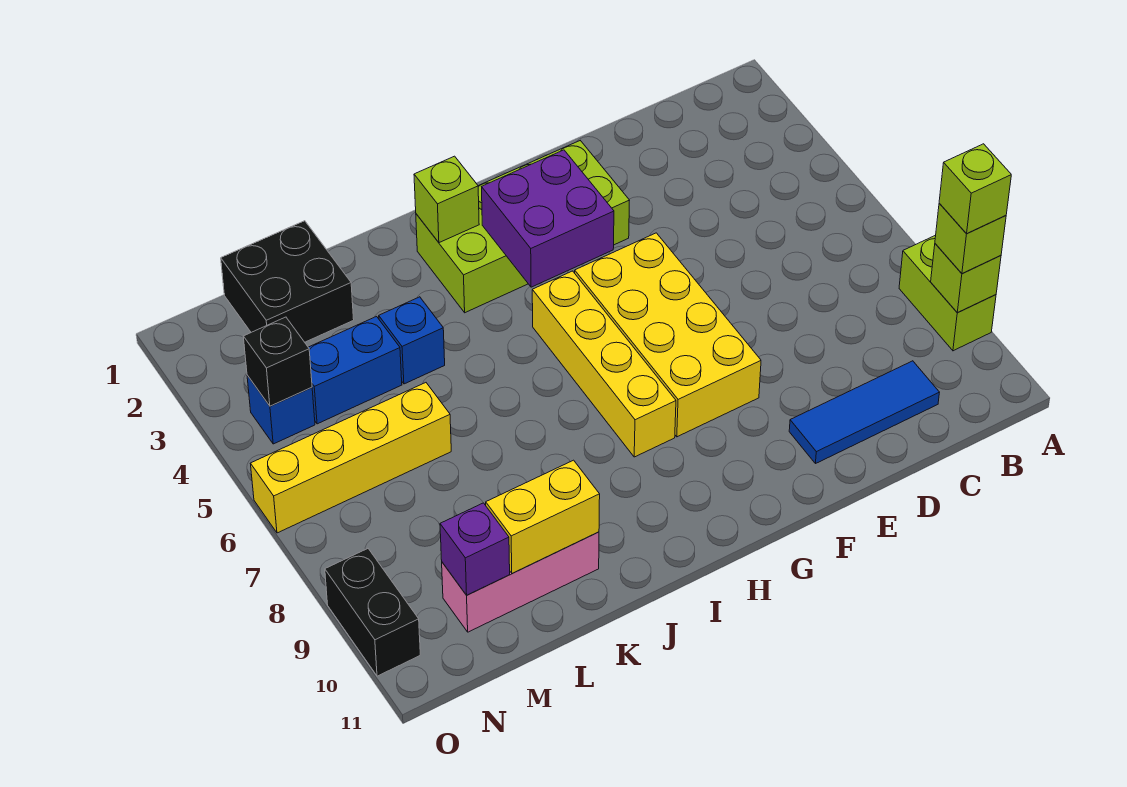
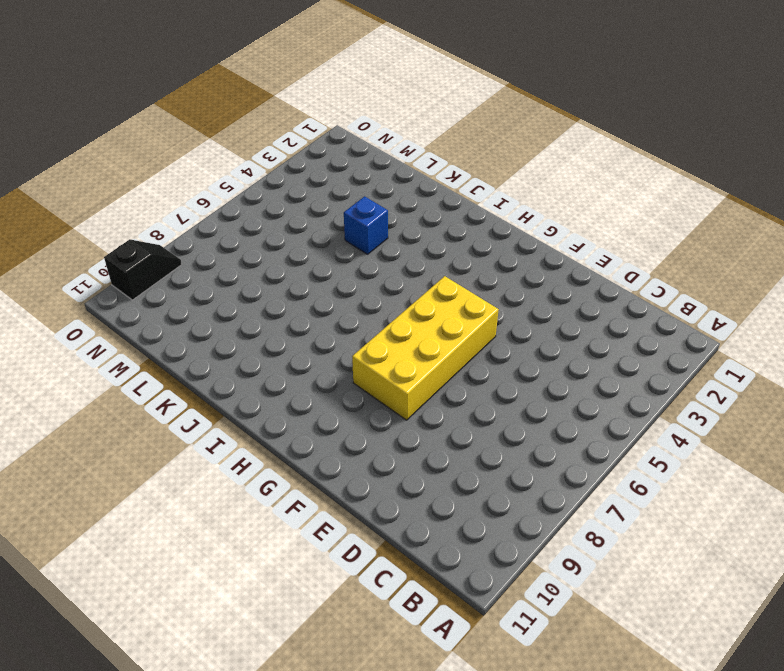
black slope O9:O10 level 1 top 10 -> black brick O9:O10 level 1
none -> lime brick A8:A9 level 1
none -> blue tile C10:E10 level 1
none -> lime brick F2:I3 level 1

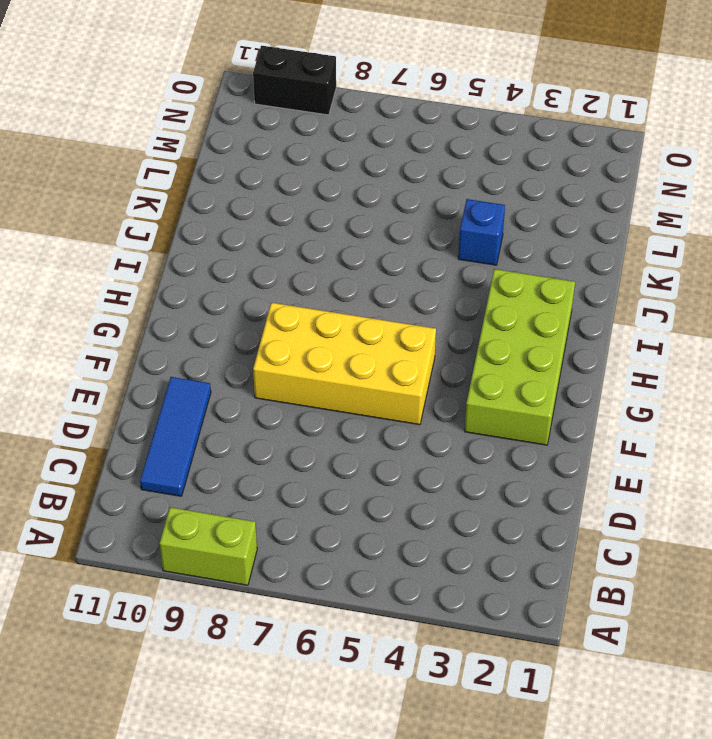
none -> yellow brick H5:H8 level 1
none -> pink brick K10:M10 level 1
none -> black brick L1:M2 level 1

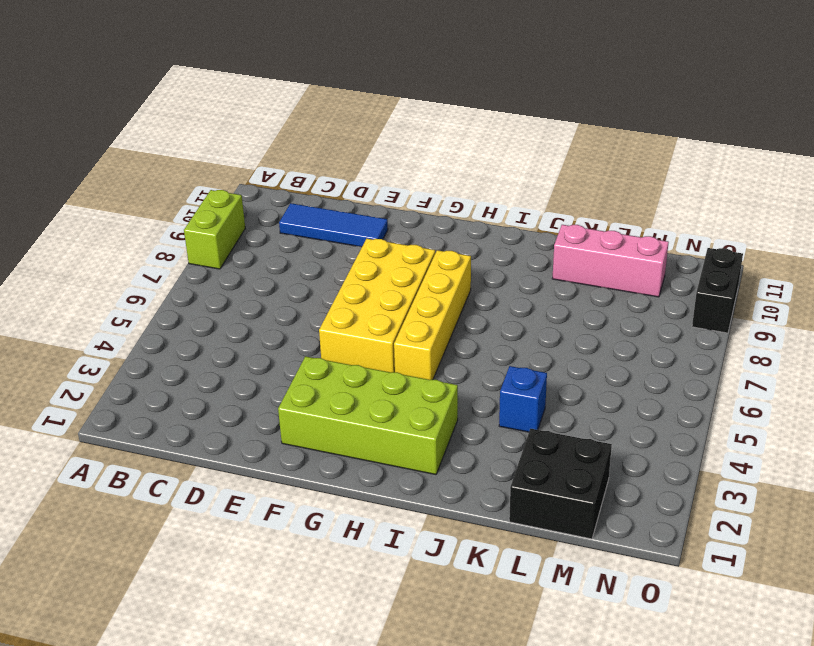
none -> blue brick L4:M4 level 1
none -> yellow brick L6:O6 level 1
none -> blue brick N4 level 1

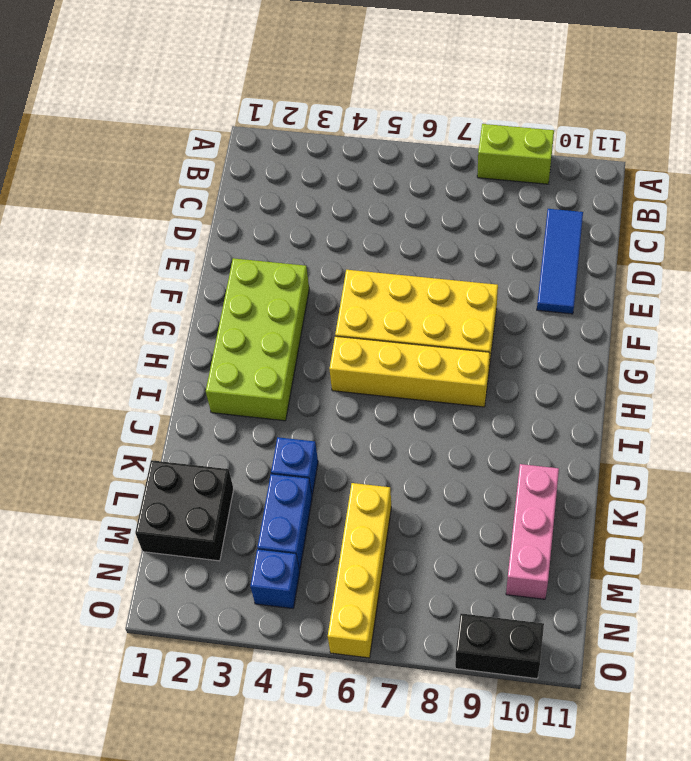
none -> lime brick A9 level 2
none -> purple brick G3:H4 level 2
none -> lime brick I2 level 2

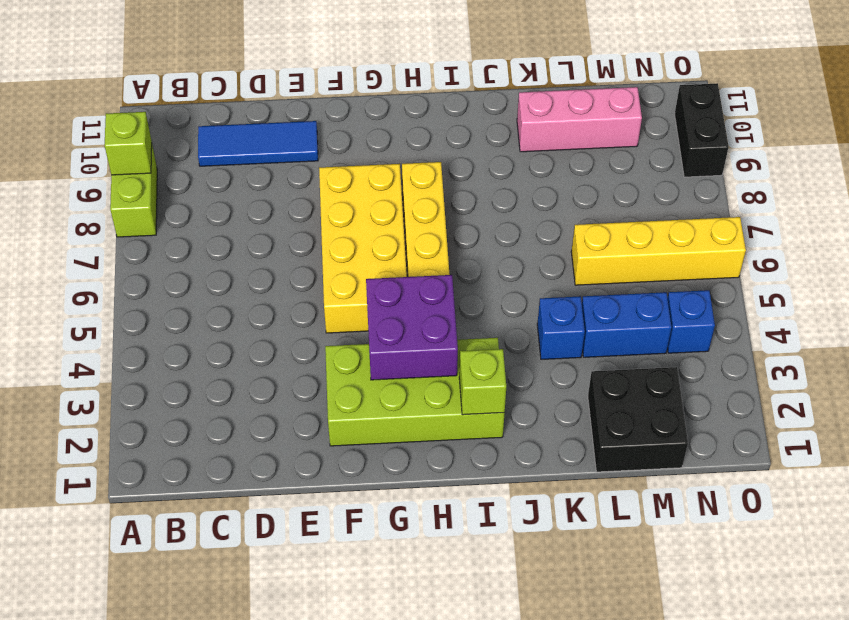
none -> yellow brick K10:L10 level 2
none -> purple brick M10 level 2
none -> black brick N4 level 2

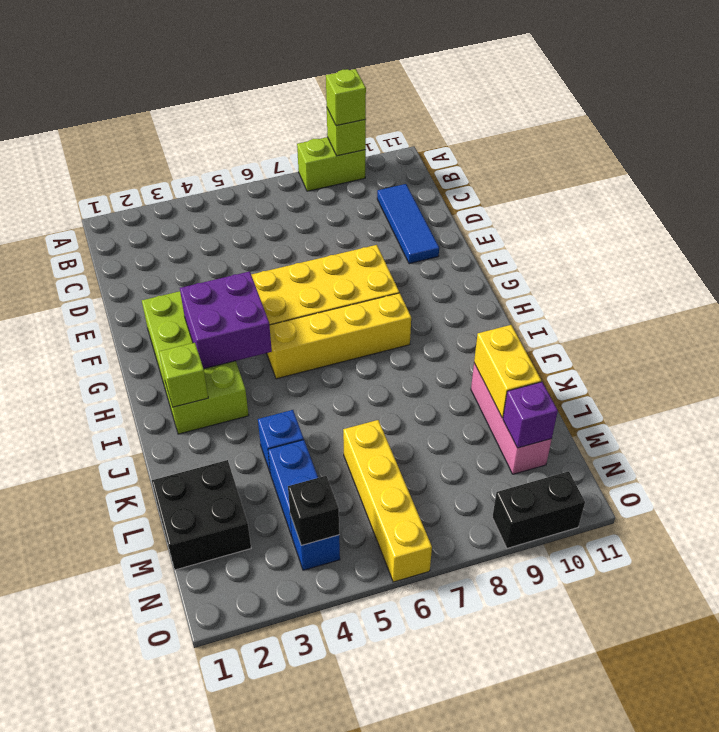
none -> lime brick A9 level 4

